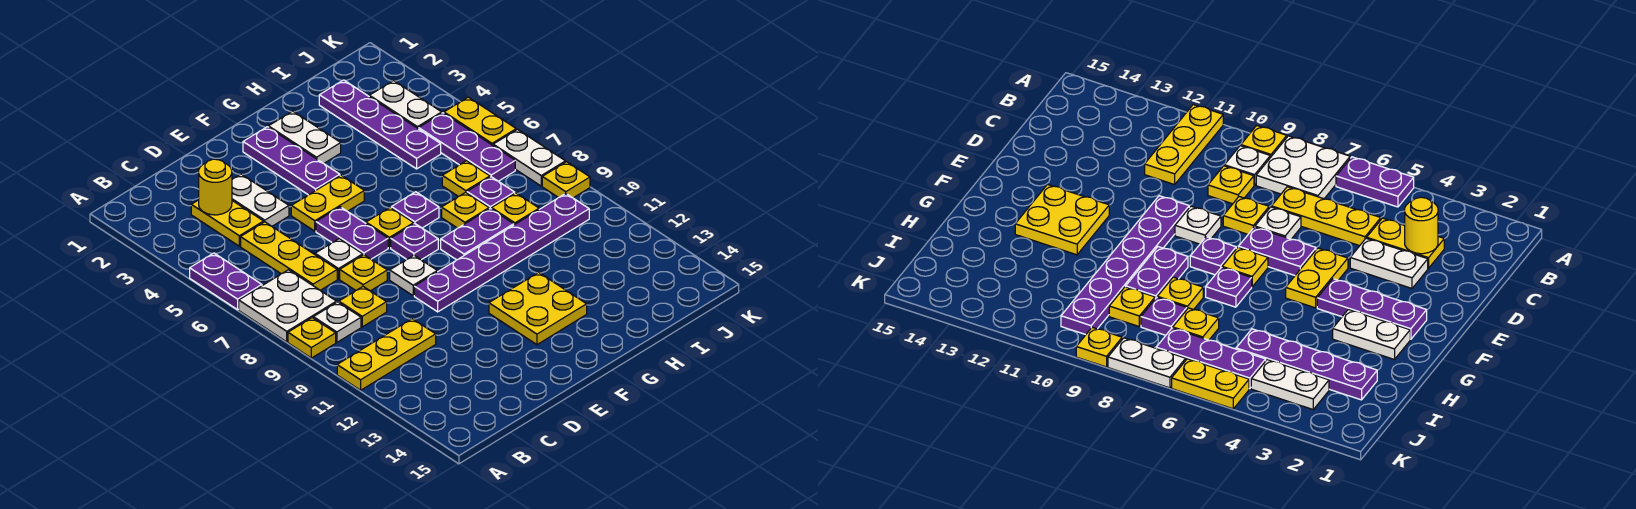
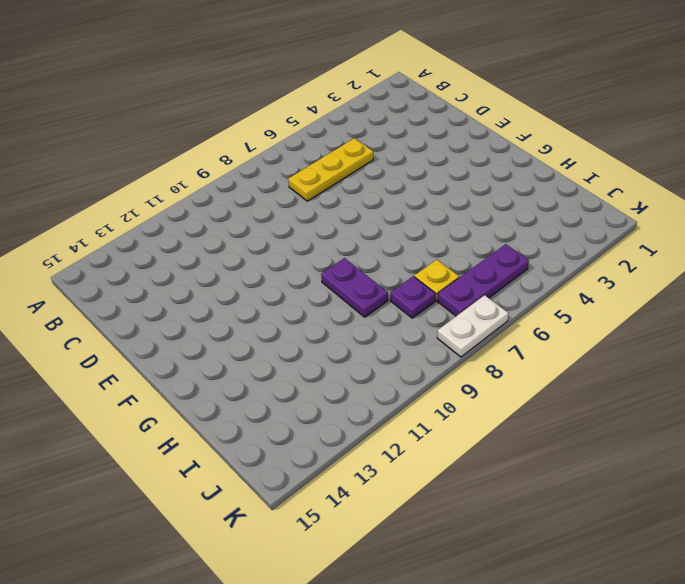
none -> purple plate A5:A6 level 1
none -> white plate A7:B8 level 1
none -> yellow plate A9 level 1
none -> yellow plate A11:C11 level 1

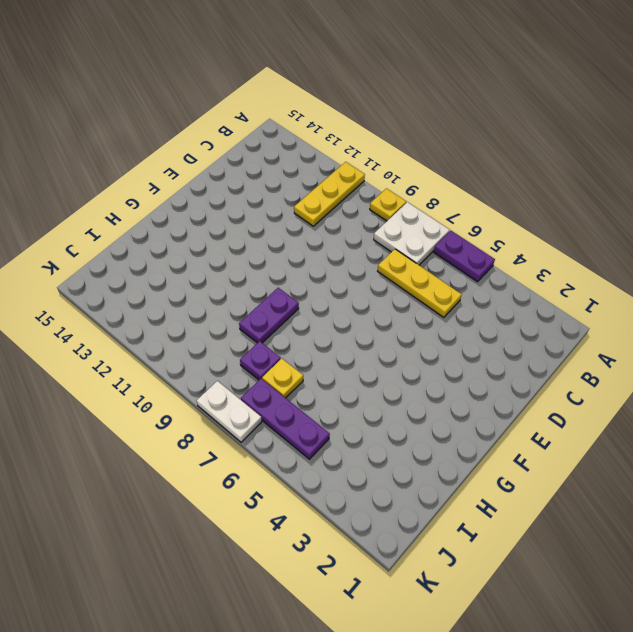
none -> white plate B9 level 1
none -> yellow plate C3:C4 level 1
none -> yellow plate C9 level 1
none -> white plate D3:D4 level 1

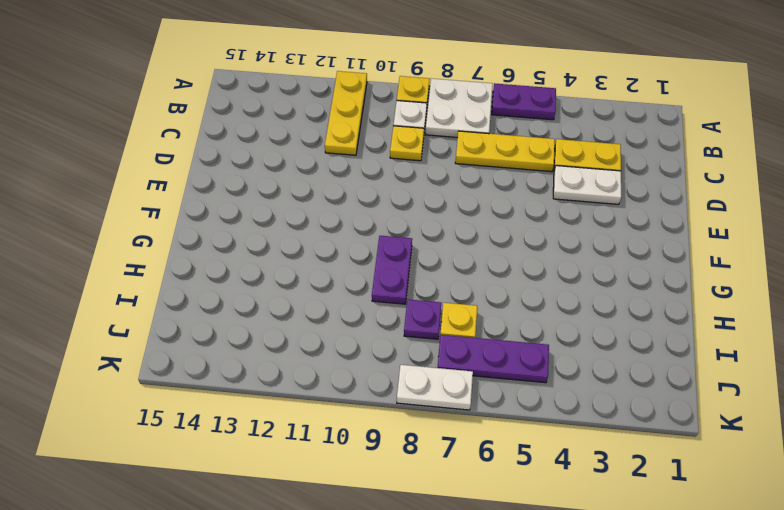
none -> white plate D7 level 1
none -> yellow plate D8 level 1
none -> yellow plate E5:F5 level 1
none -> purple plate E6:E7 level 1

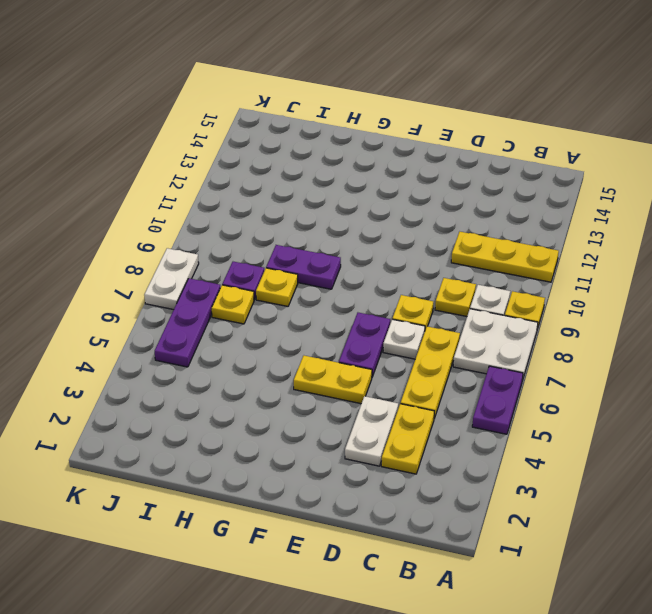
none -> white plate E9 level 1
none -> purple plate E10:J10 level 1
none -> purple plate F2:F4 level 1
none -> yellow plate F7 level 1

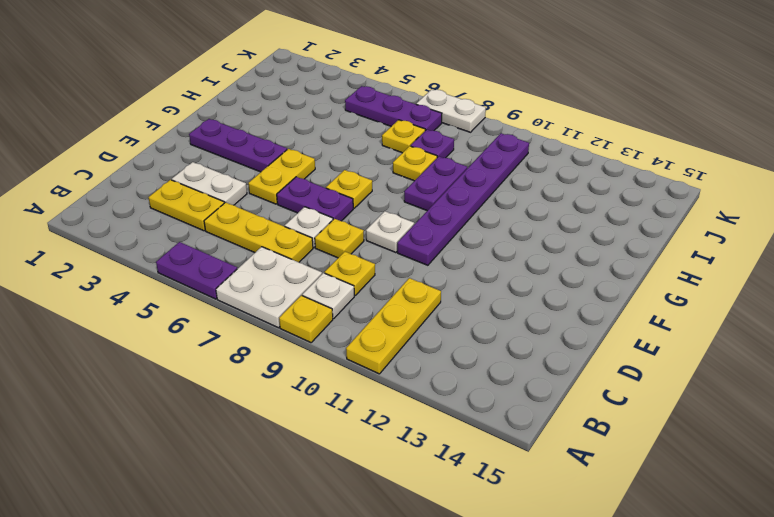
none -> purple plate F8 level 1
none -> yellow plate F12:G13 level 1
none -> white plate G2:G3 level 1
none -> purple plate G7 level 1

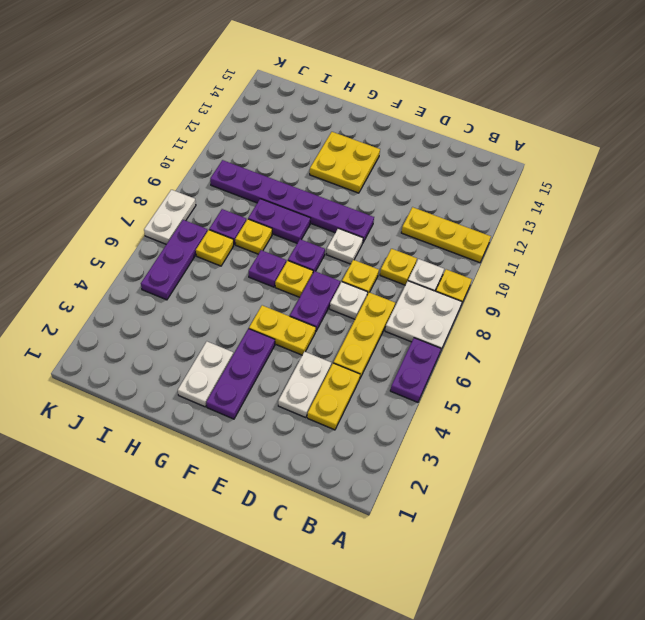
none -> purple plate I2:I5 level 1
none -> yellow plate I9 level 1
none -> white plate J3:J4 level 1
none -> yellow plate K5:K6 level 1

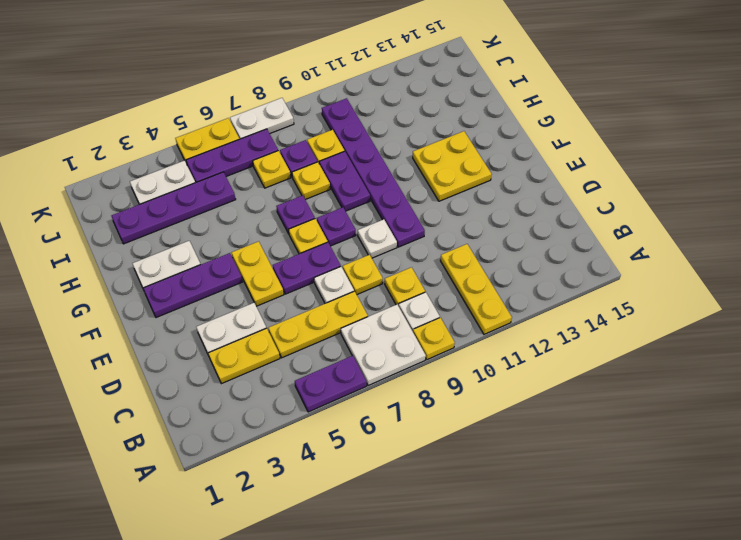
none -> yellow plate K9 level 1
none -> yellow round brick C3 level 2

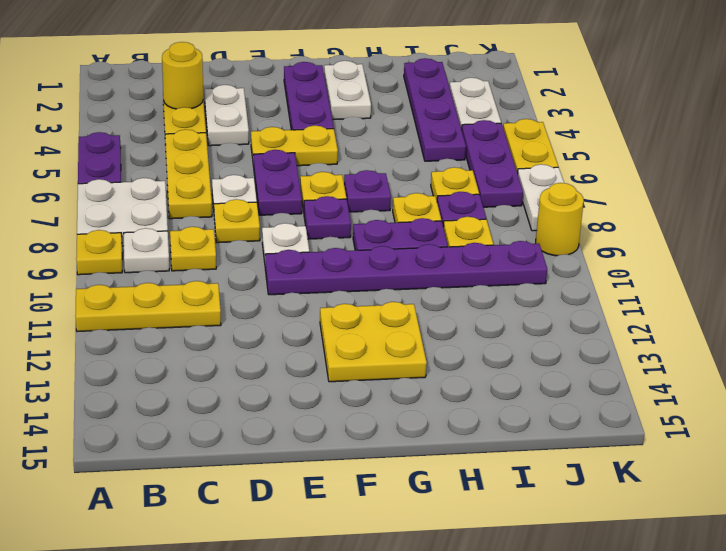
yellow round brick K9 level 1 -> yellow plate K9 level 1

